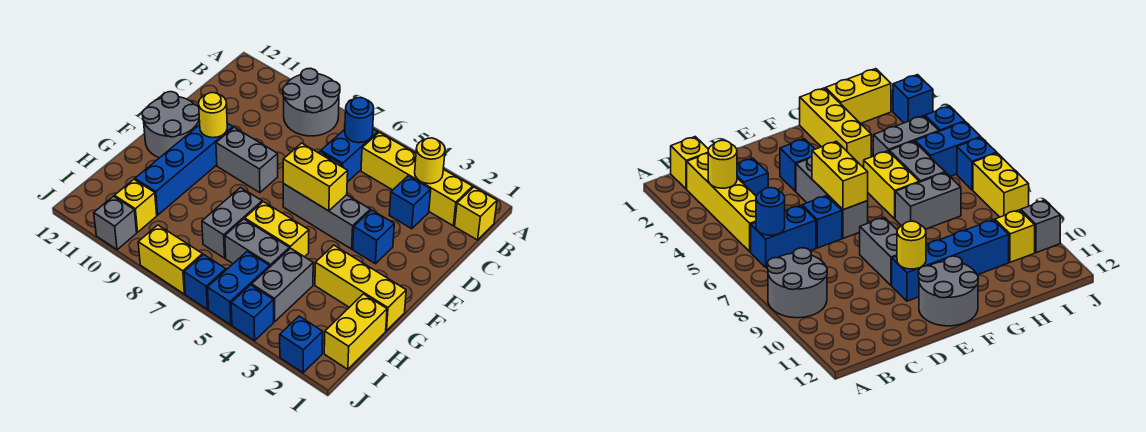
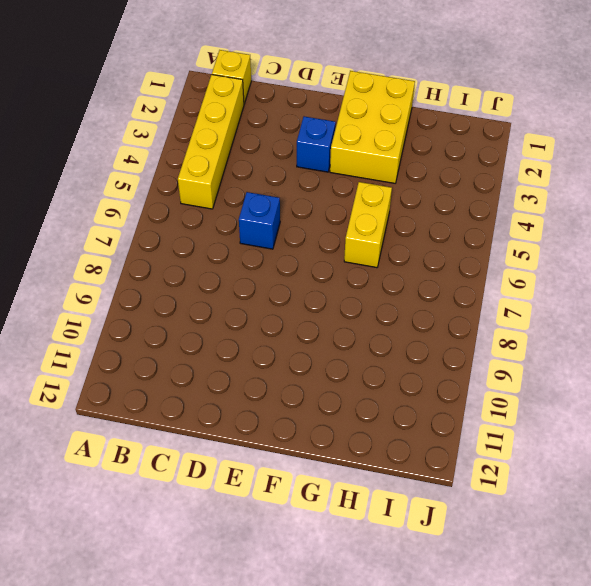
yellow brick F1:G3 level 1 -> yellow brick G1:G3 level 1
none -> grey round brick A8:B9 level 1
none -> blue brick B6:C6 level 1
none -> blue brick C3 level 1

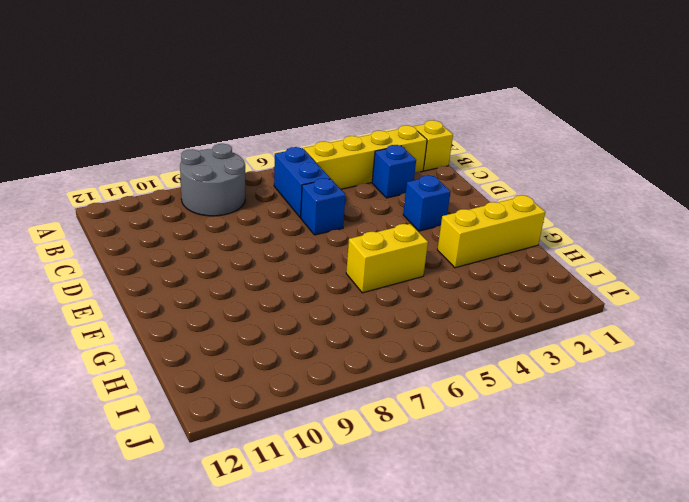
none -> grey brick E4:E6 level 1
none -> grey brick E8:E9 level 1
none -> blue brick E10:H10 level 1

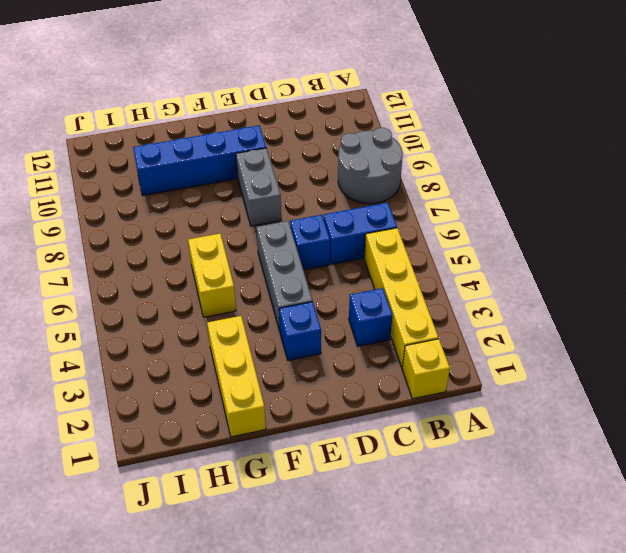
none -> grey round brick E11:F12 level 1
none -> grey brick G7:H7 level 1
none -> yellow brick H1:I1 level 1

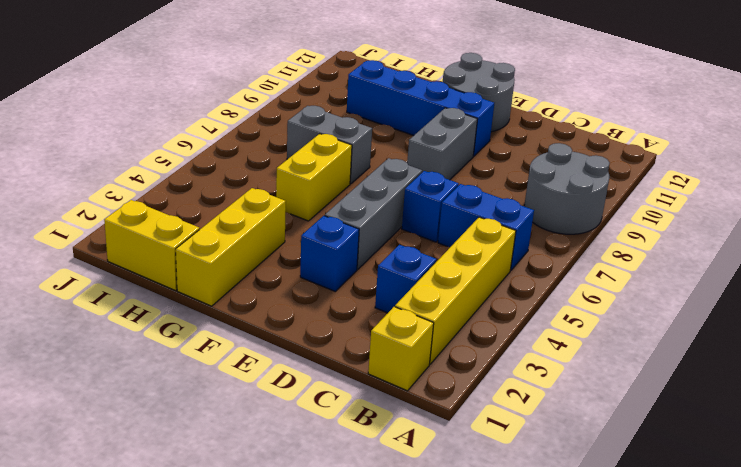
none -> grey brick H4:I4 level 1
none -> grey brick H5:H6 level 1
none -> blue brick I5:J5 level 1

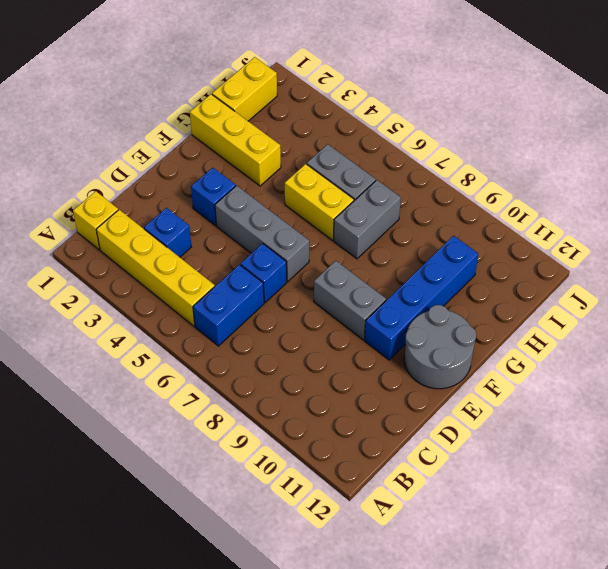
none -> grey round brick A8:B9 level 1
none -> grey brick H4:I4 level 1
none -> blue brick I5:J5 level 1

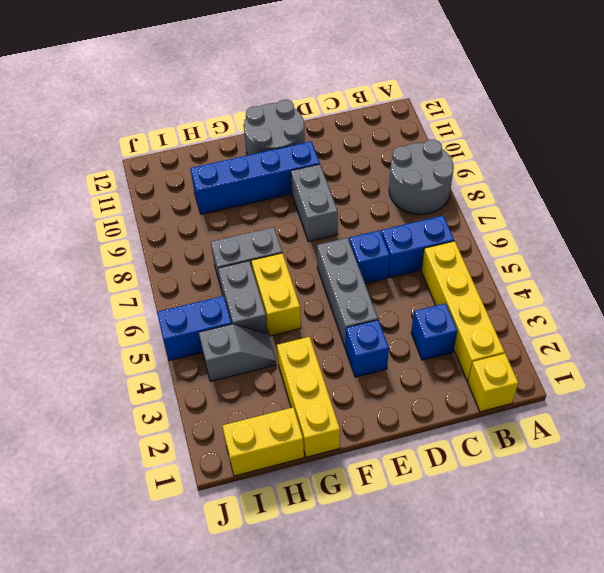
grey slope H4:I4 level 1 top I -> grey brick H4:I4 level 1
none -> yellow brick I10 level 1
none -> blue brick J2 level 1
none -> blue brick J4 level 1

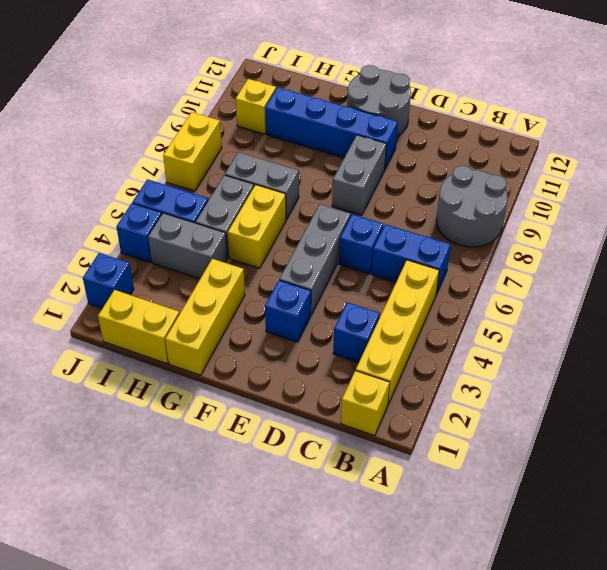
none -> blue brick J6 level 1
none -> grey brick J10 level 1
none -> yellow round brick B3 level 2

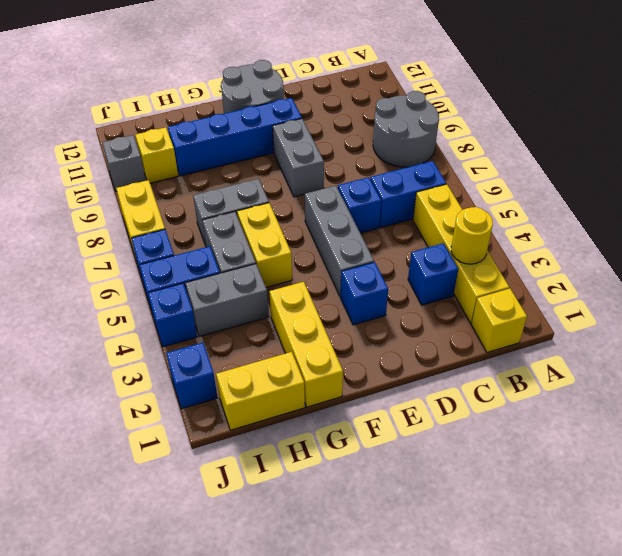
none -> blue round brick B6 level 2
none -> yellow brick E5:E6 level 2
none -> yellow round brick E10 level 2

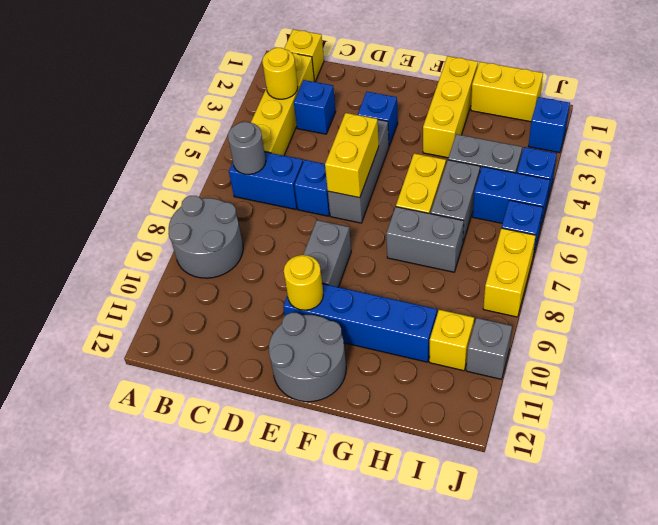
grey round brick B6 level 2 -> blue round brick B6 level 2

